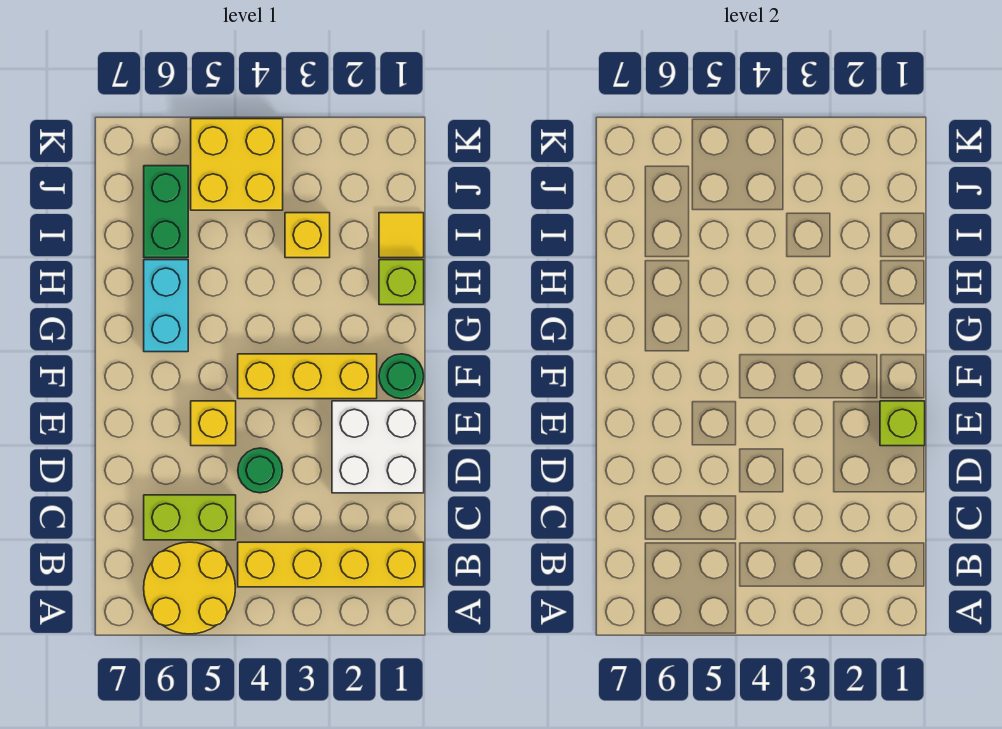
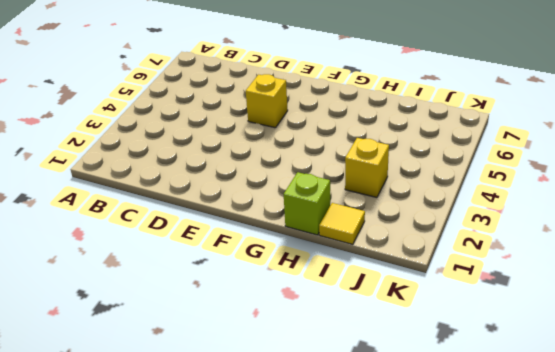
none -> yellow round brick A5:B6 level 1
none -> yellow brick B1:B4 level 1
none -> lime brick C5:C6 level 1

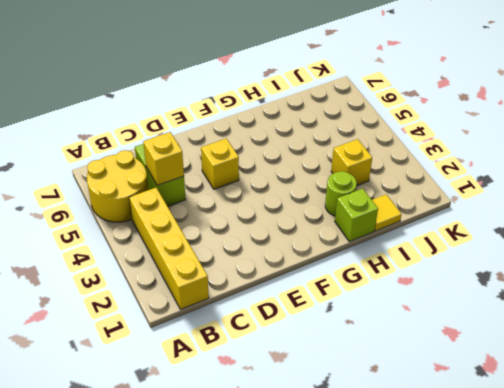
yellow brick C5 level 2 -> none
lime round brick H2 level 1 -> none
none -> white brick D1:E2 level 1
none -> green round brick D4 level 1
none -> green round brick F1 level 1

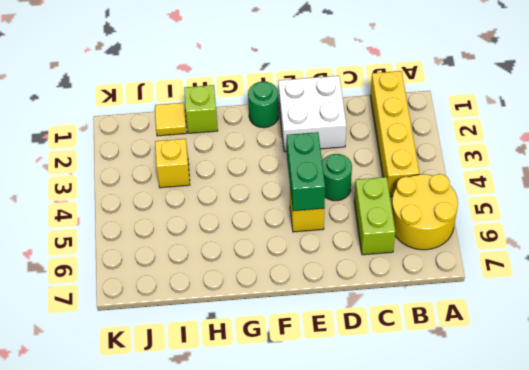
green brick E4:E5 level 2 -> green brick I6:J6 level 1
none -> yellow brick F2:F4 level 1
none -> cyan brick G6:H6 level 1
none -> yellow brick J4:K5 level 1

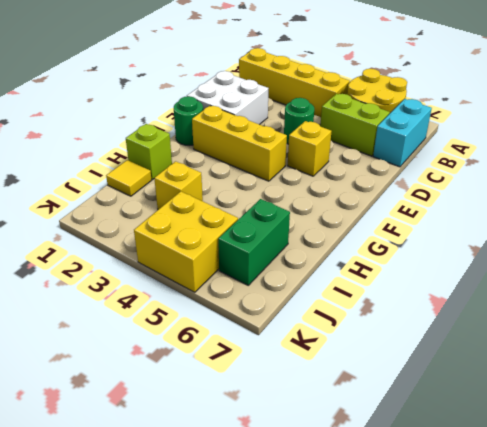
cyan brick B7:C7 level 1 -> cyan brick G6:H6 level 1
none -> lime brick E1 level 2

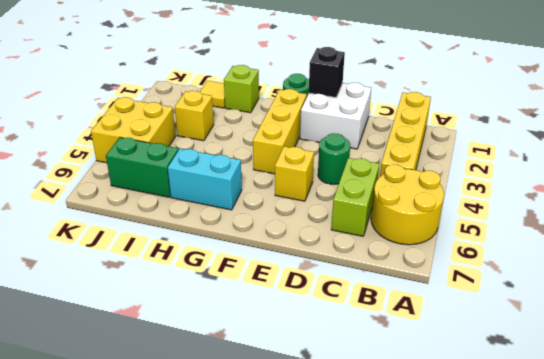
black brick E1 level 2 -> lime brick E1 level 2

